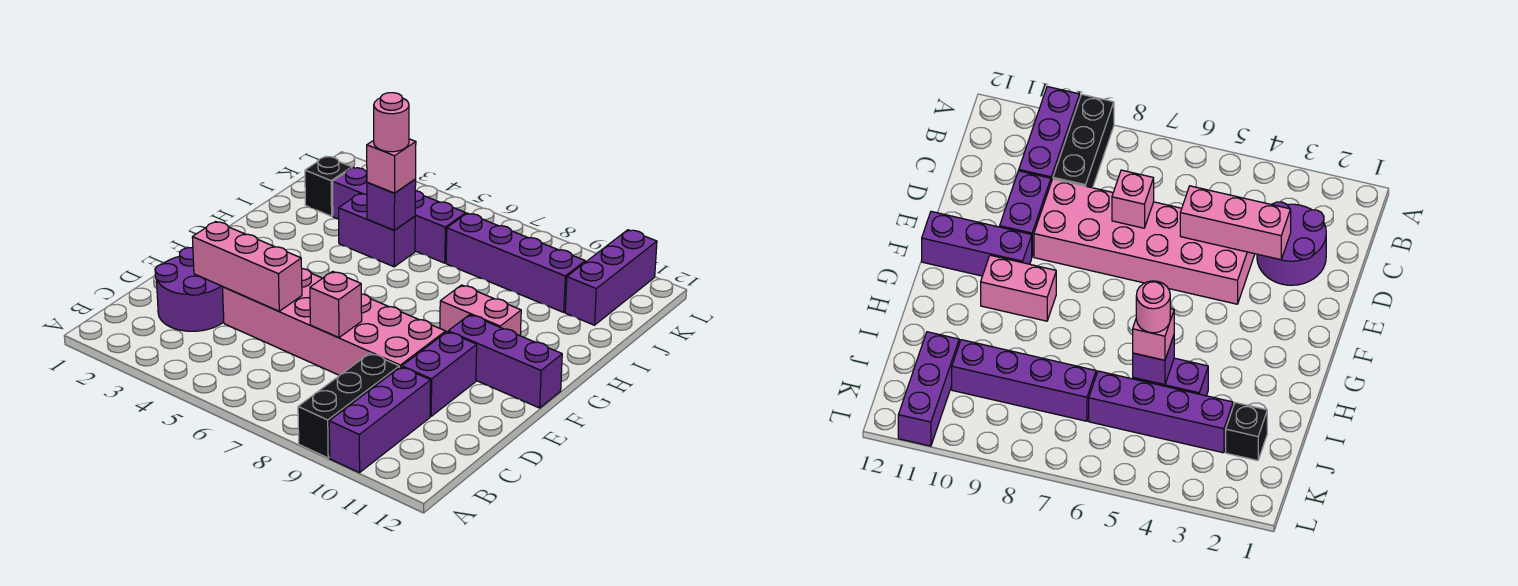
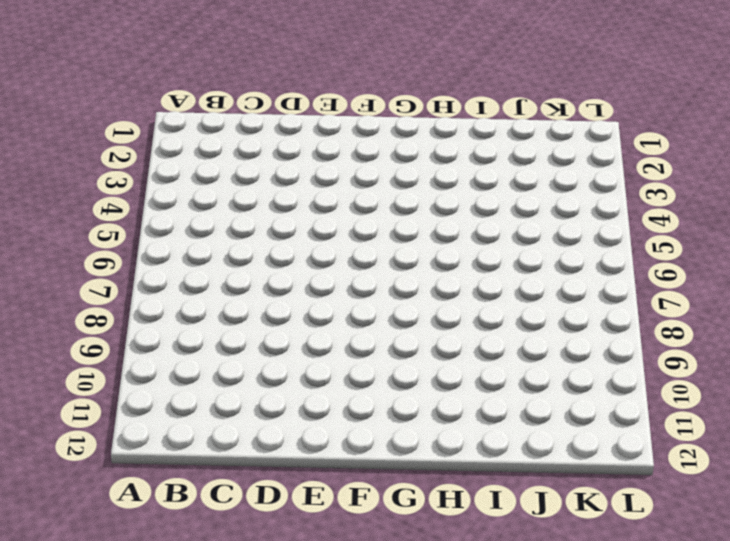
none -> black brick A9:C9 level 1
none -> purple brick A10:C10 level 1
none -> purple round brick C2:D3 level 1

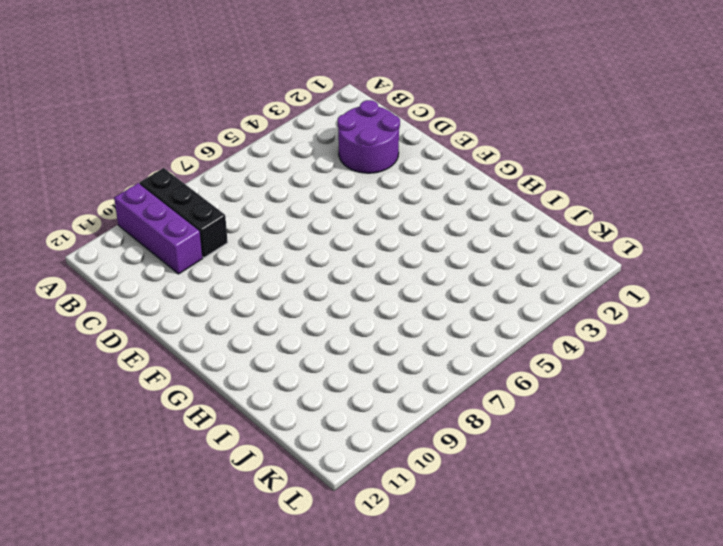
none -> pink brick D4:E9 level 1
none -> purple brick D10:E10 level 1
none -> purple brick F10:F12 level 1

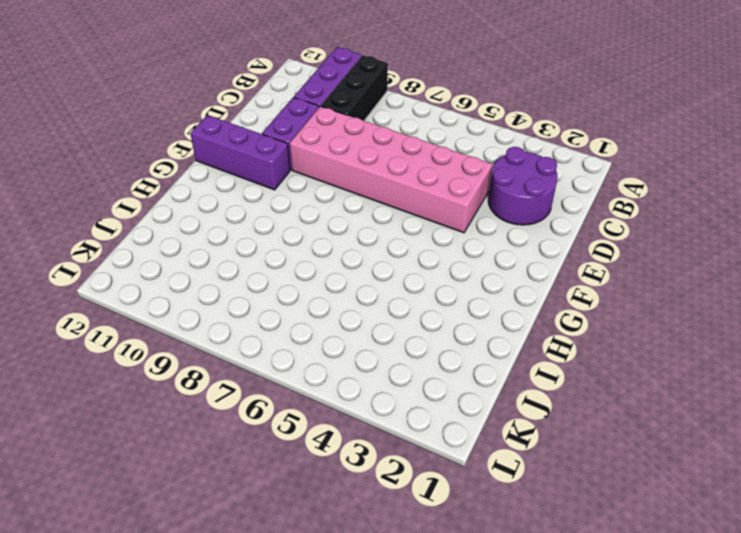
none -> pink brick G9:G10 level 1
none -> purple brick I4:I5 level 1
none -> black brick J2 level 1

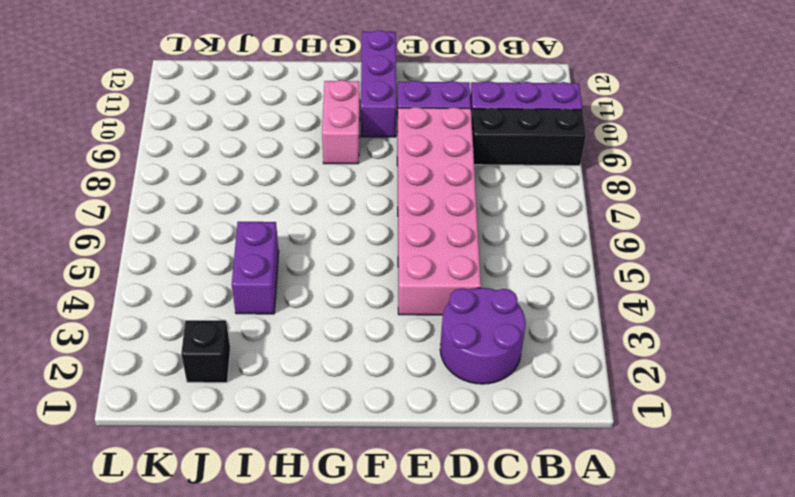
none -> purple brick J3:J6 level 1
none -> purple brick J7:J10 level 1
none -> purple brick J11:L11 level 1

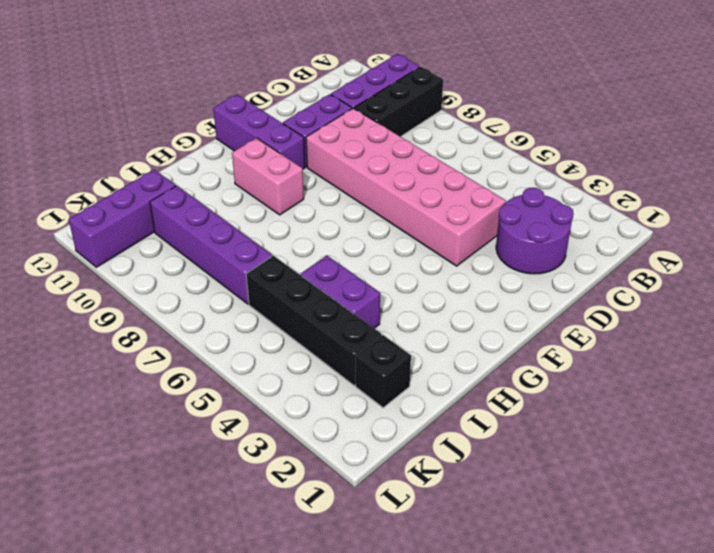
black brick J3:J6 level 1 -> purple brick J3:J6 level 1
none -> pink brick D3:D5 level 2
none -> pink brick D7 level 2
none -> purple brick I5 level 2

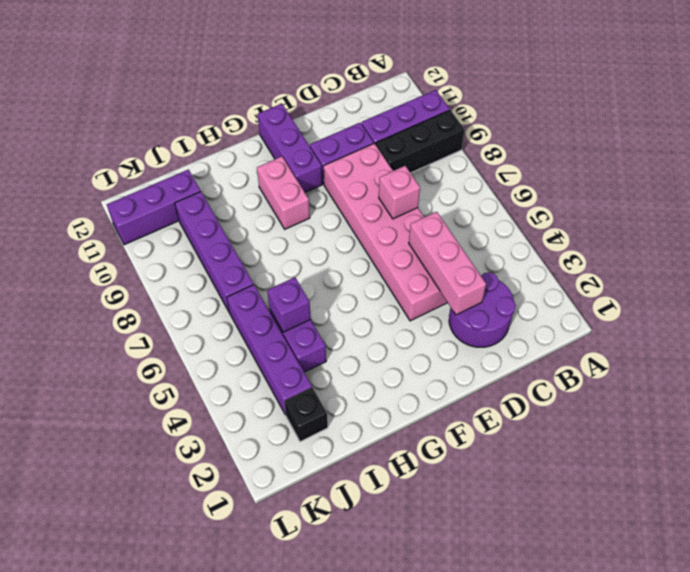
none -> pink brick I5 level 3
none -> pink round brick I5 level 4

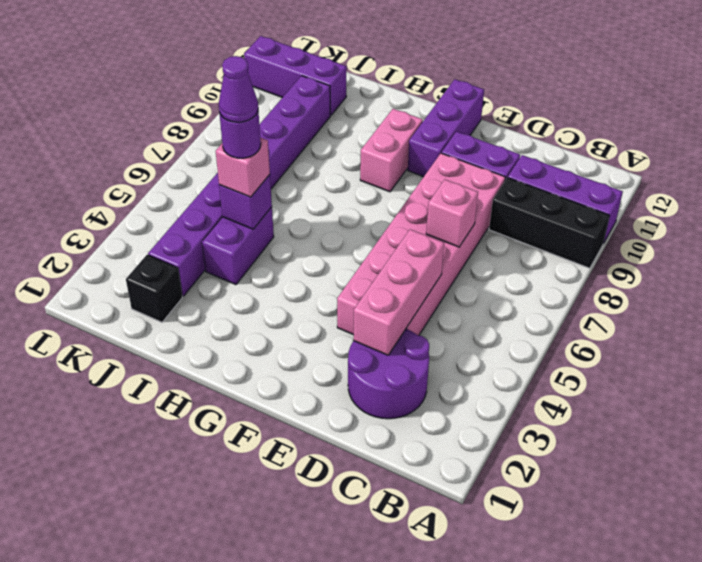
purple round brick I5 level 4 -> pink round brick I5 level 4
purple cone I5 level 5 -> none

